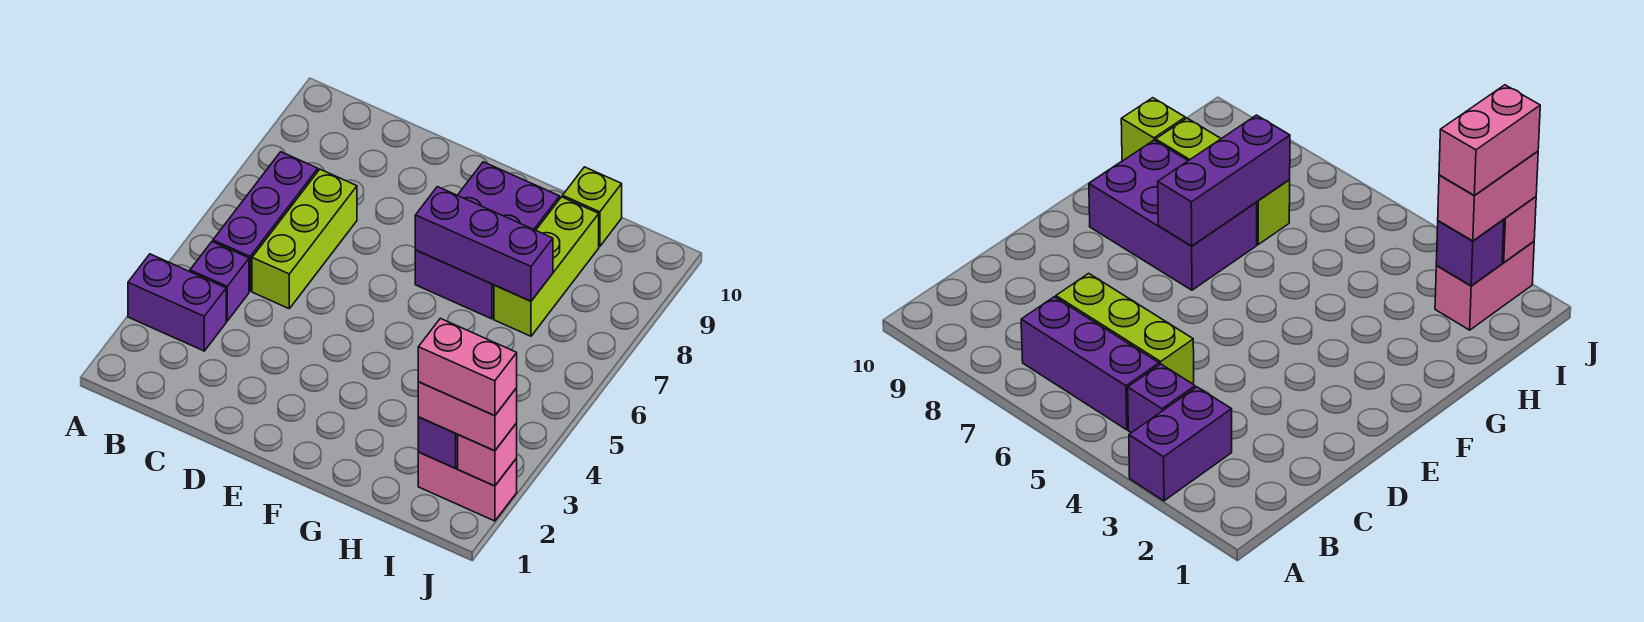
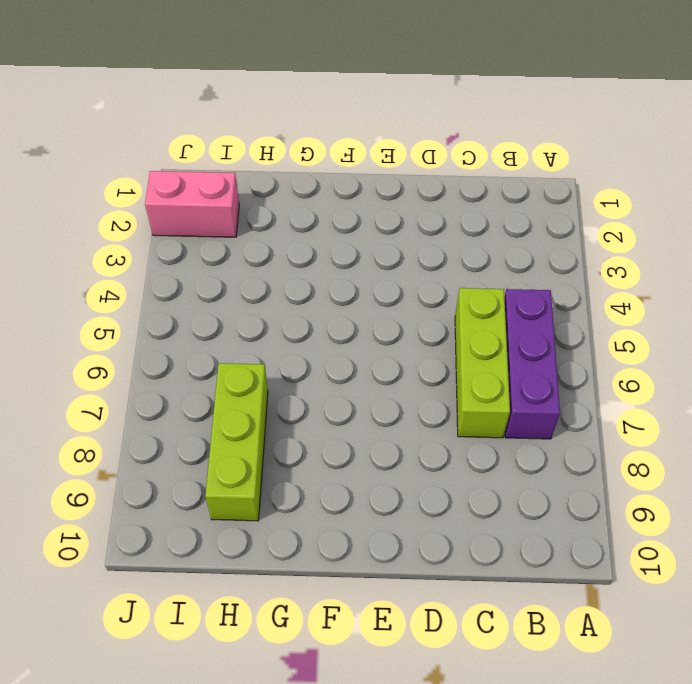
none -> purple brick A3:B3 level 1
none -> purple brick B4 level 1
none -> purple brick F7:G9 level 1

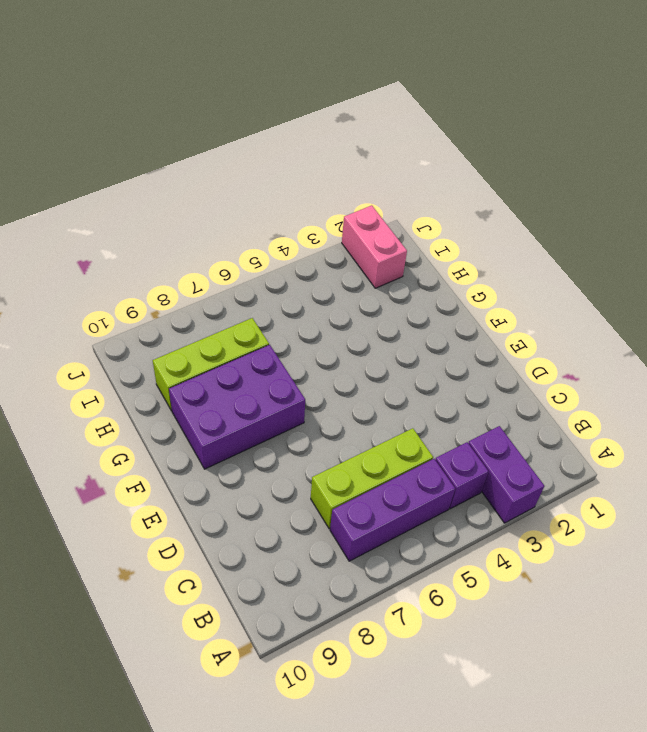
none -> lime brick H10 level 1
none -> purple brick F7:H7 level 2
none -> purple brick I2 level 2

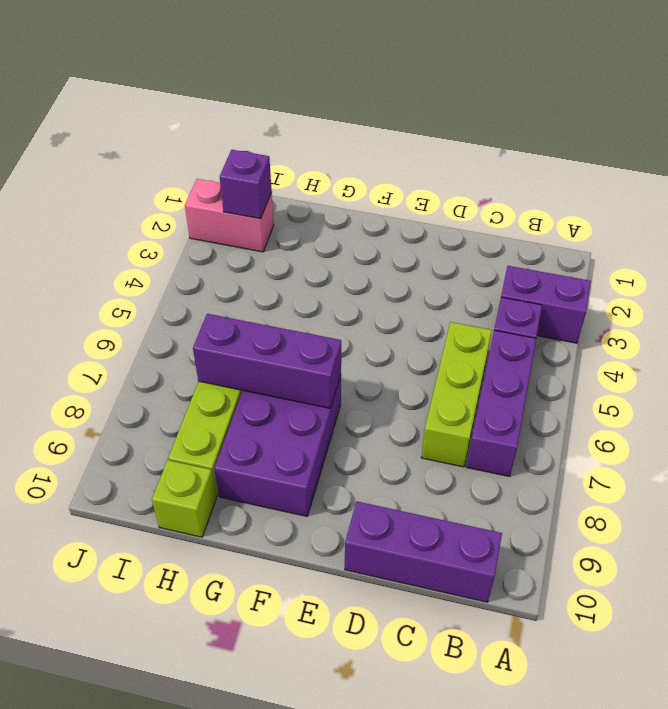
purple brick B10:D10 level 1 -> none
none -> pink brick J2 level 2
none -> pink brick I2:J2 level 3
none -> pink brick I2:J2 level 4

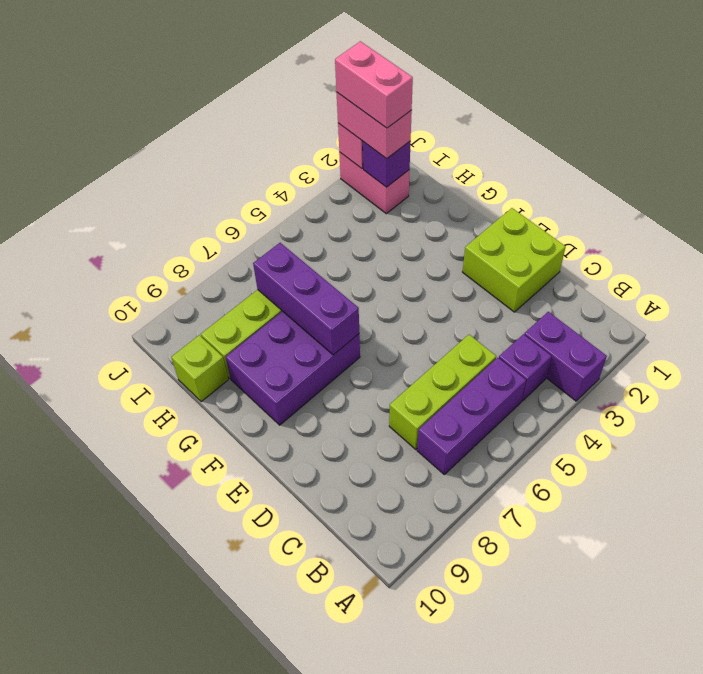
lime brick D1:E2 level 1 -> none

